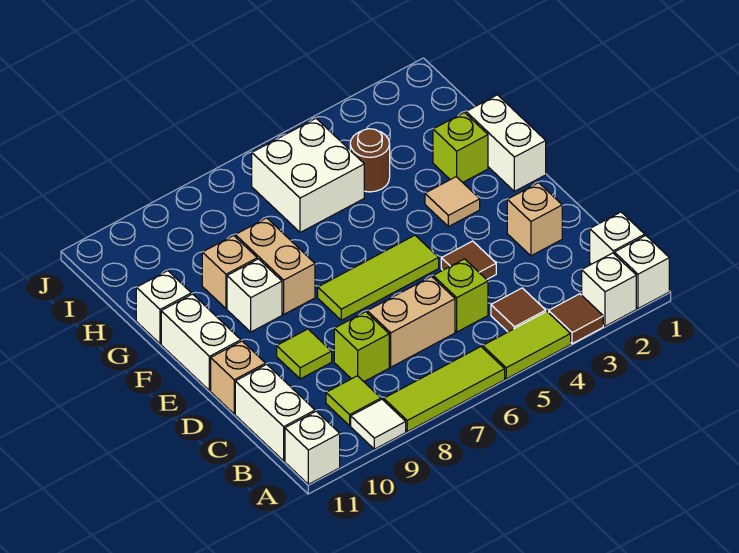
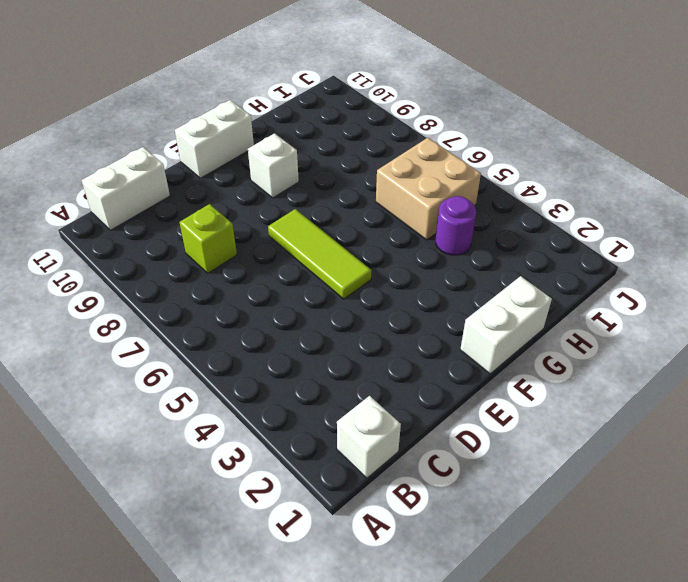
purple round brick H4 level 1 -> brown round brick H4 level 1
tan brick H5:I6 level 1 -> white brick H5:I6 level 1
none -> white brick A1 level 1
none -> white brick A2 level 1
none -> brown tile A3 level 1

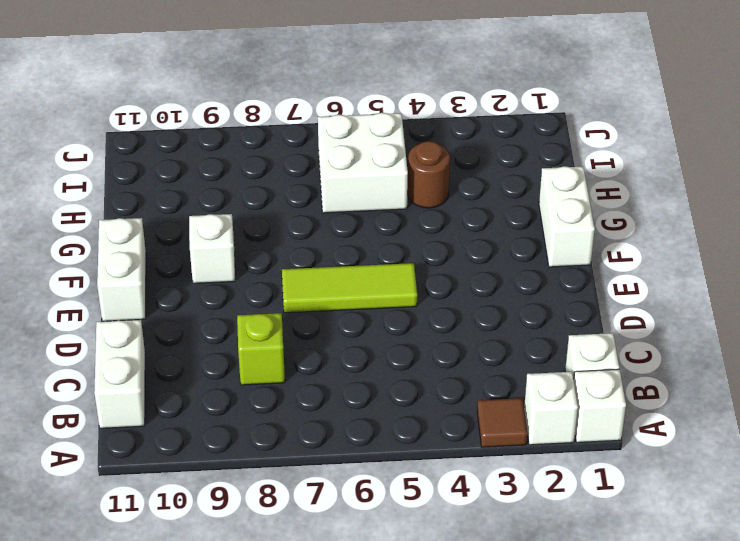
none -> lime tile A4:A5 level 1
none -> lime tile A6:A8 level 1
none -> white tile A9 level 1

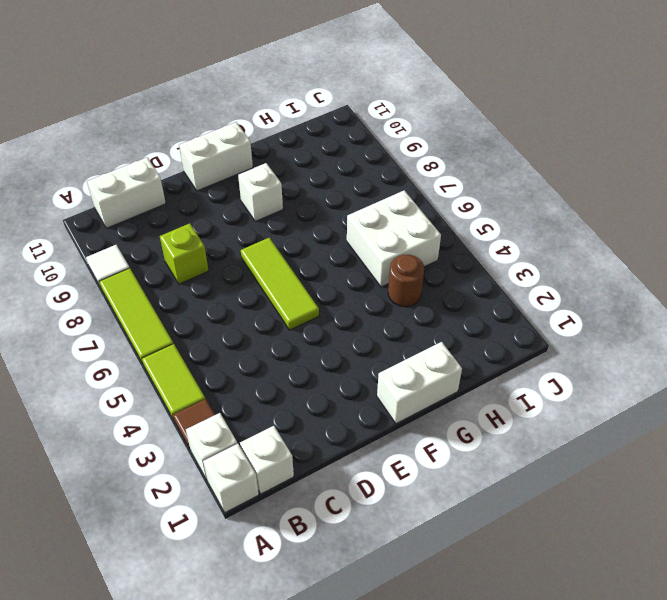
none -> white brick A11 level 1
none -> brown tile B4 level 1
none -> lime tile B9 level 1

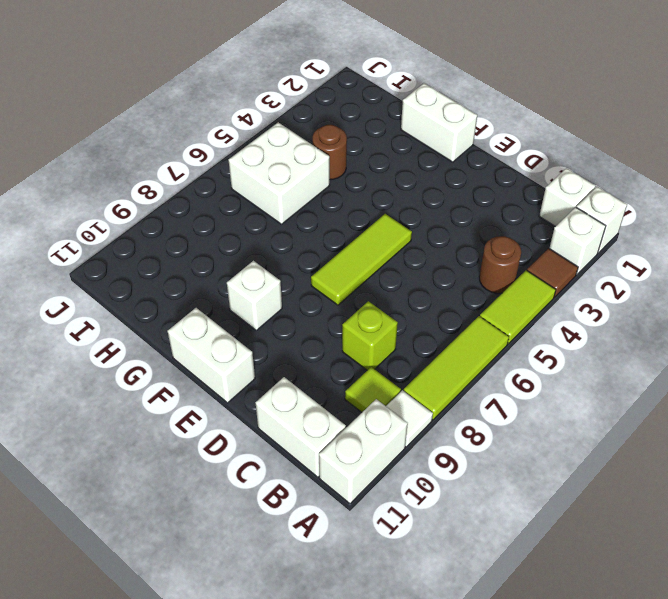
white brick A10:A11 level 1 -> white brick A11 level 1
brown round brick B4 level 1 -> brown tile B4 level 1
none -> lime brick C5 level 1
none -> tan brick C6:C7 level 1
none -> tan brick D2 level 1

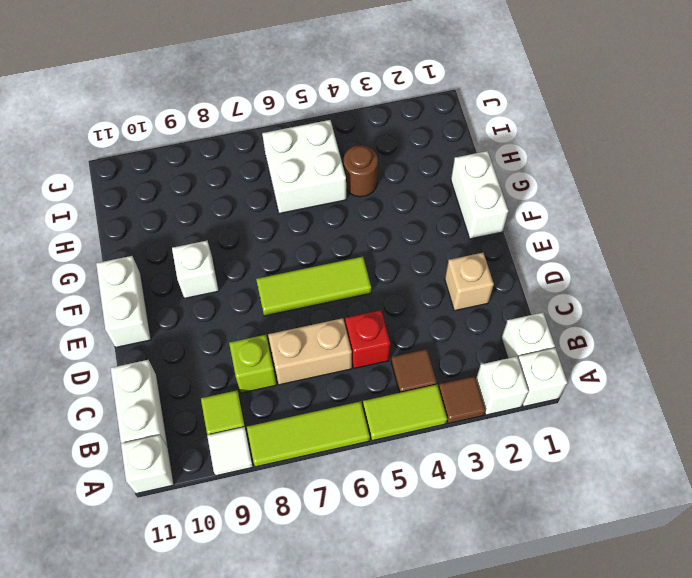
red brick C5 level 1 -> lime brick C5 level 1
none -> brown tile D4 level 1
none -> lime tile D9 level 1
none -> tan brick D11 level 1

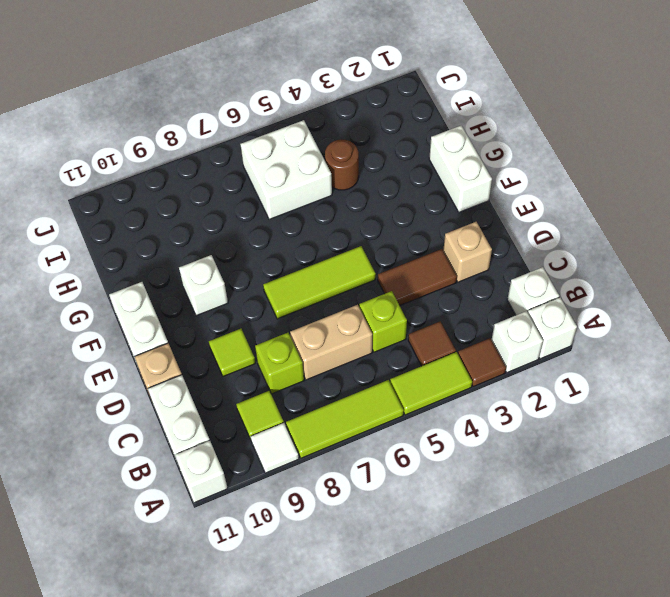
brown tile D3:D4 level 1 -> brown tile D4 level 1
none -> tan tile F3 level 1
none -> tan brick F8:G8 level 1
none -> lime brick G2 level 1

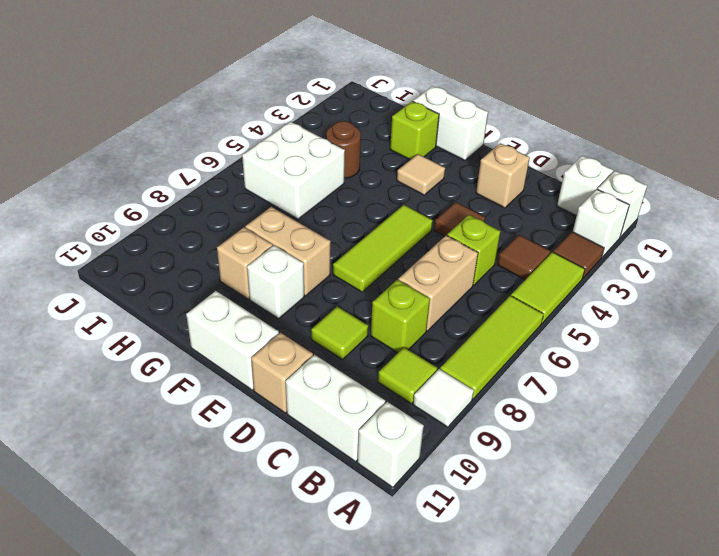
none -> white brick G11 level 1

